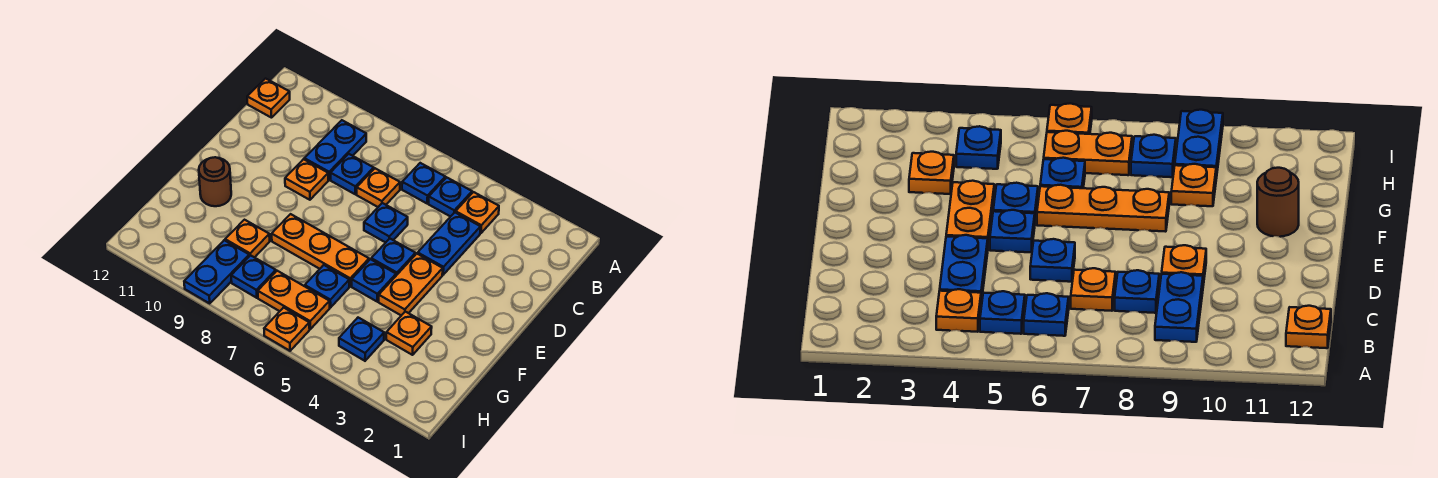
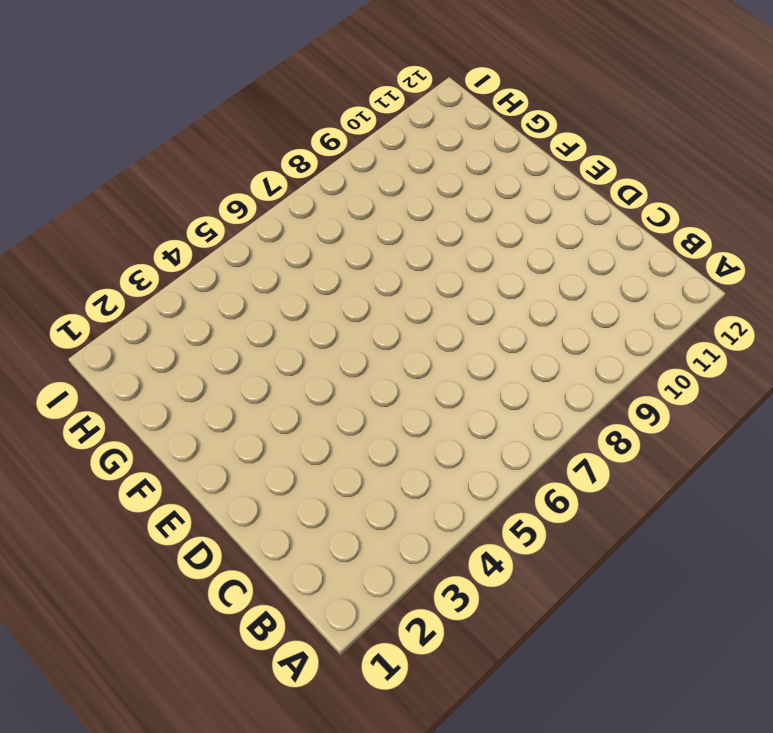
none -> orange plate B4 level 1
none -> blue plate B5 level 1
none -> blue plate B6 level 1

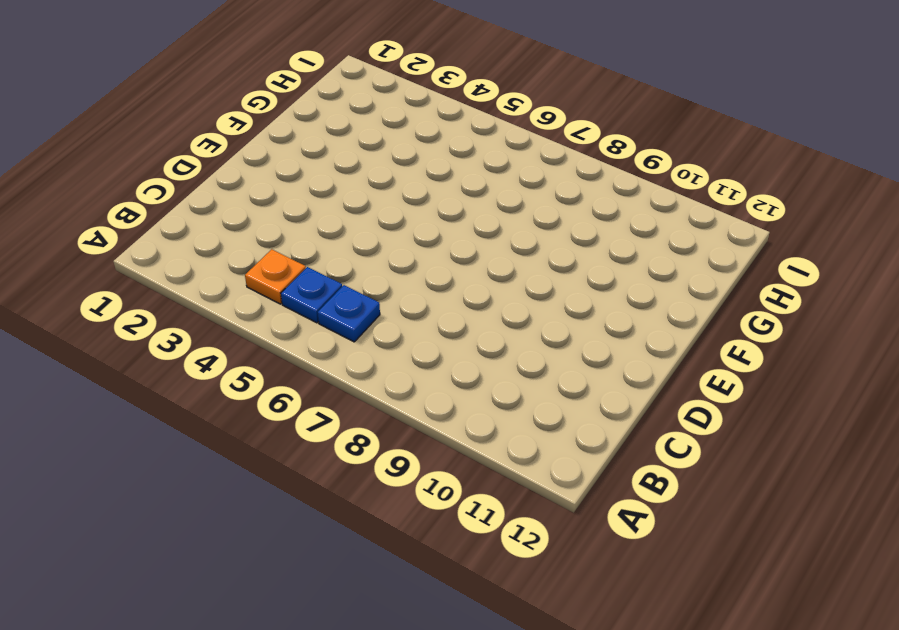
none -> blue plate B9:C9 level 1
none -> orange plate B12 level 1
none -> blue plate C4:D4 level 1

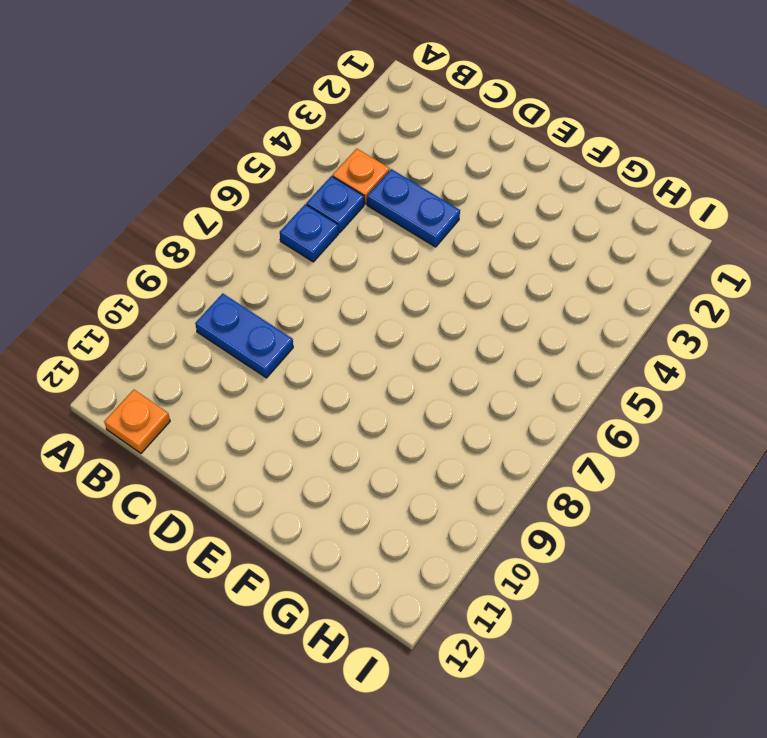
none -> orange plate C7 level 1
none -> blue plate C8 level 1
none -> blue plate D6 level 1

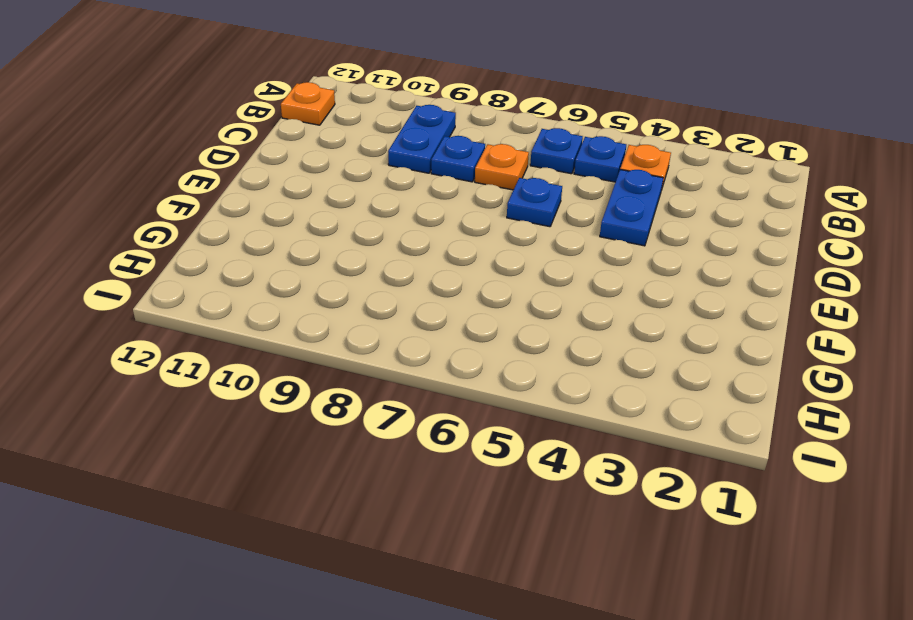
none -> orange plate D9 level 1
none -> orange plate E4:F4 level 1
none -> blue plate E5 level 1

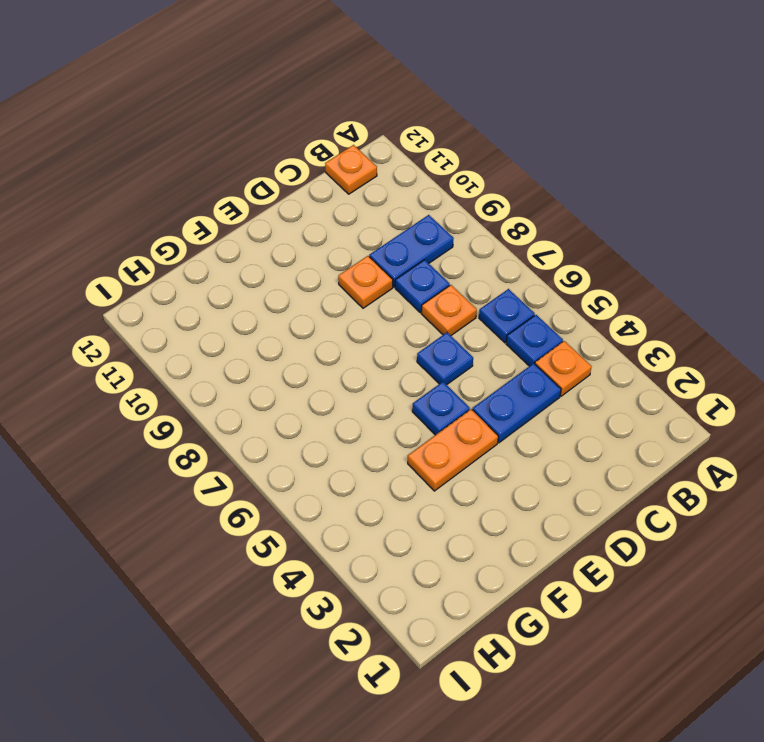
none -> blue plate F5 level 1
none -> orange plate F6:F8 level 1
none -> brown round brick F11 level 1

